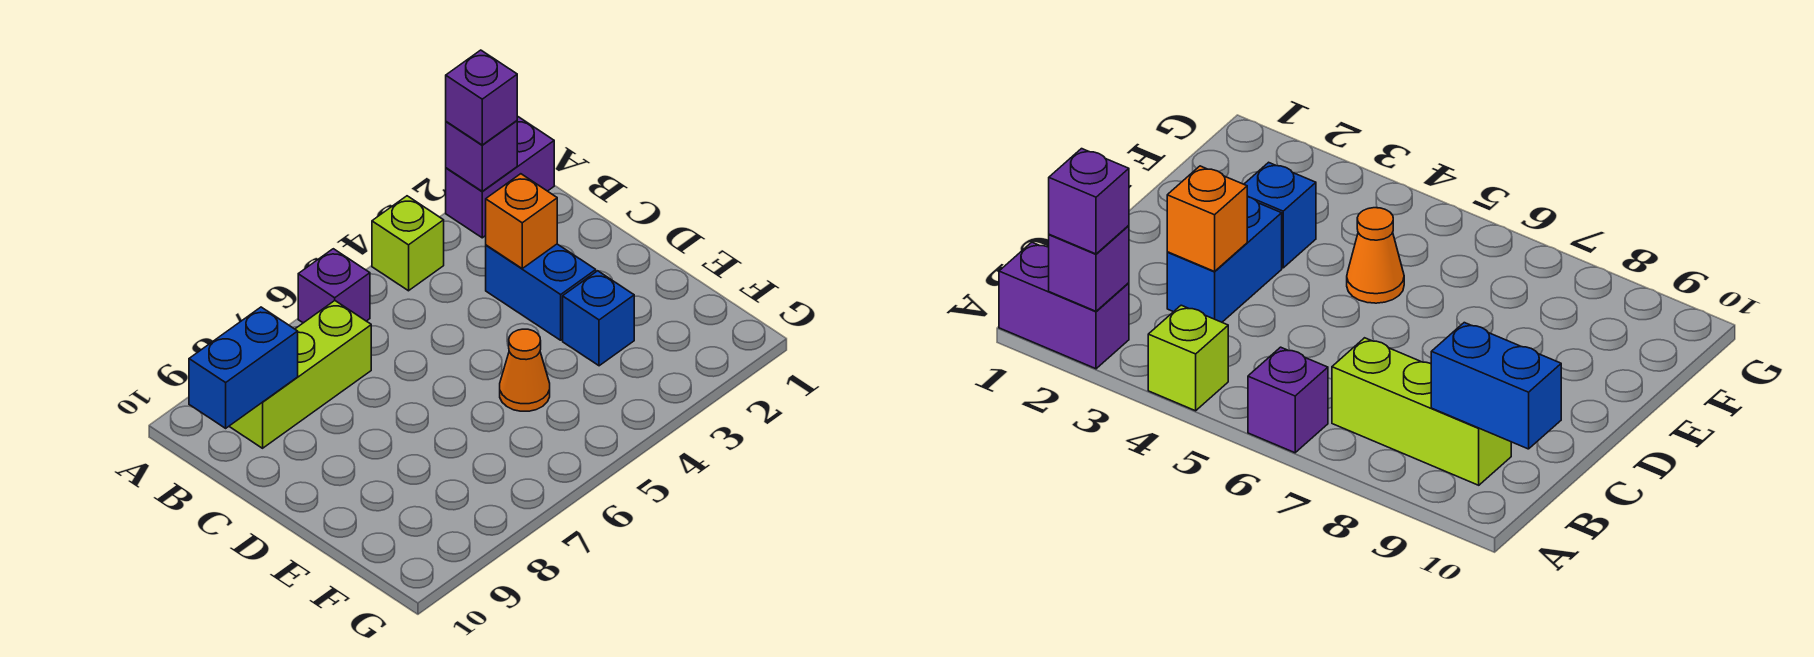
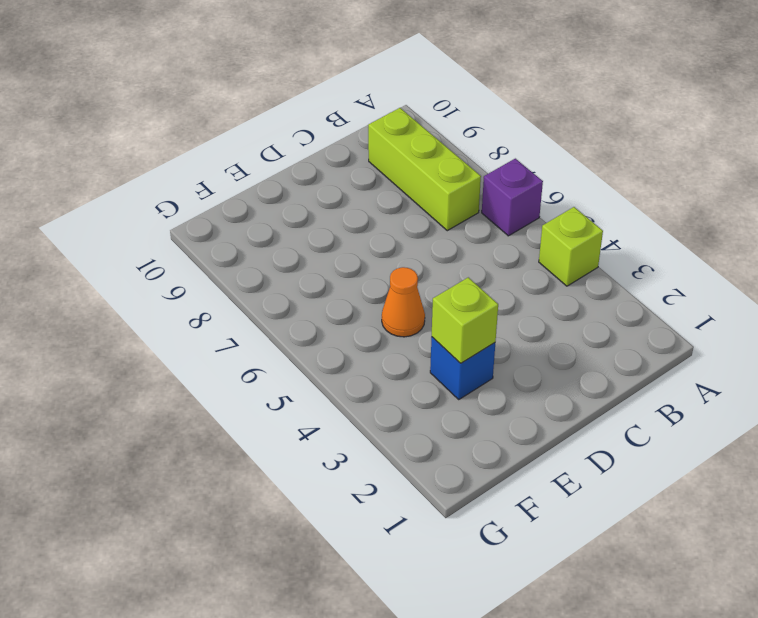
lime brick E3 level 2 -> none
none -> purple brick A1:A2 level 1
none -> blue brick C3:D3 level 1

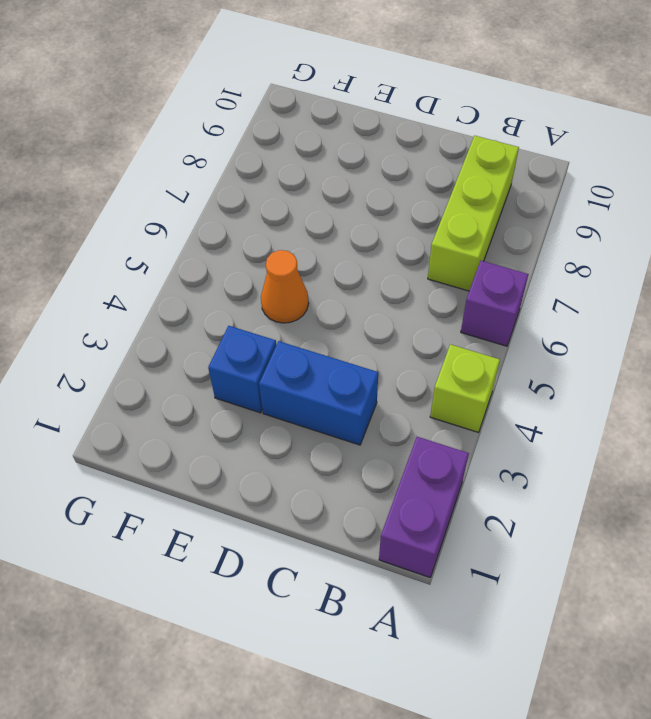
none -> purple brick A2 level 2
none -> blue brick B9:B10 level 2

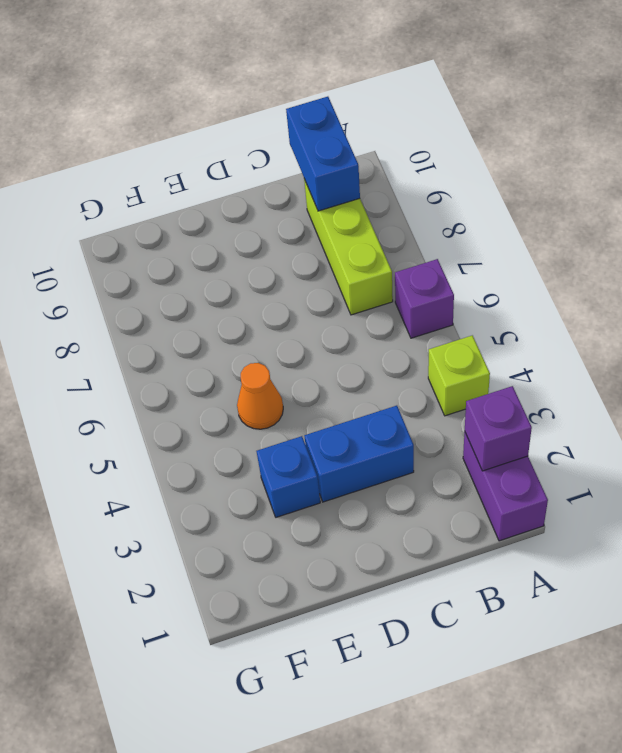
none -> orange brick C3 level 2
none -> purple brick A2 level 3

